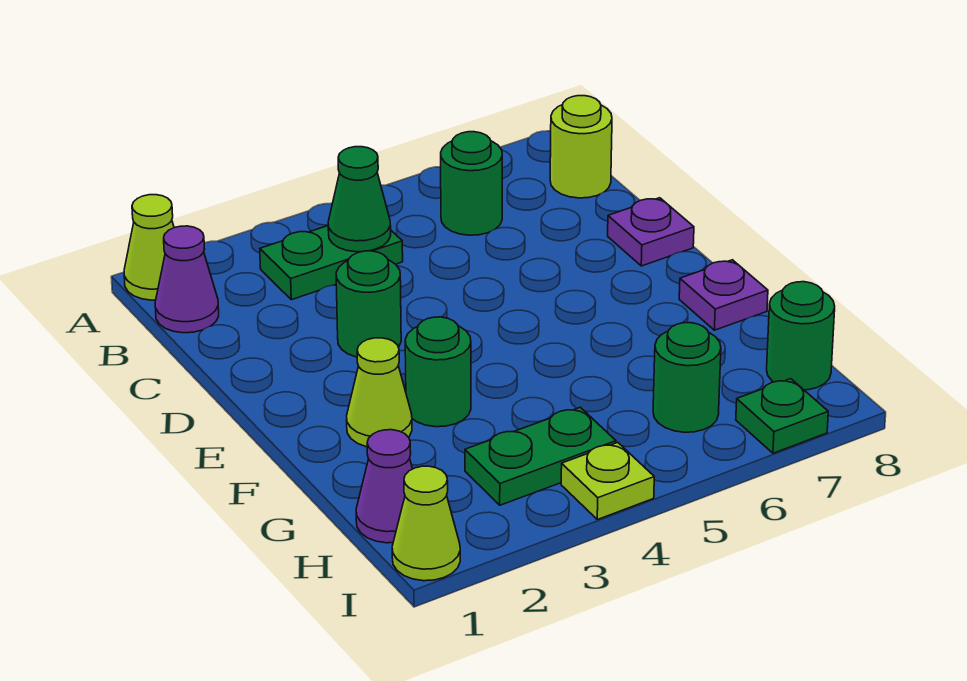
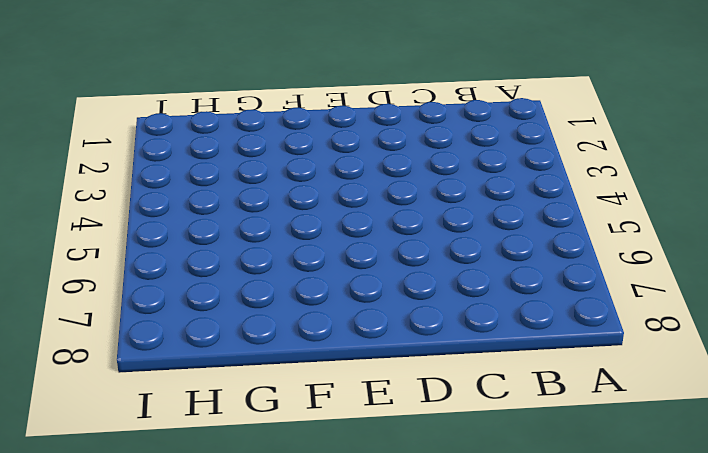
none -> lime cone A1 level 1
none -> purple cone B1 level 1
none -> green plate B3:B4 level 1

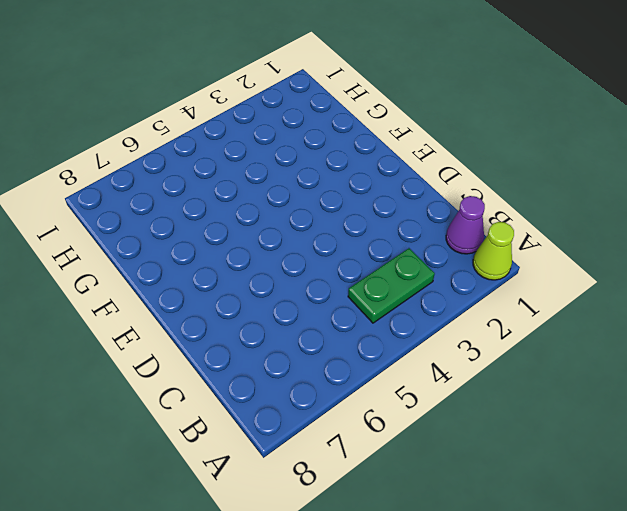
none -> green round brick B6 level 1
none -> lime round brick B8 level 1
none -> green round brick D3 level 1

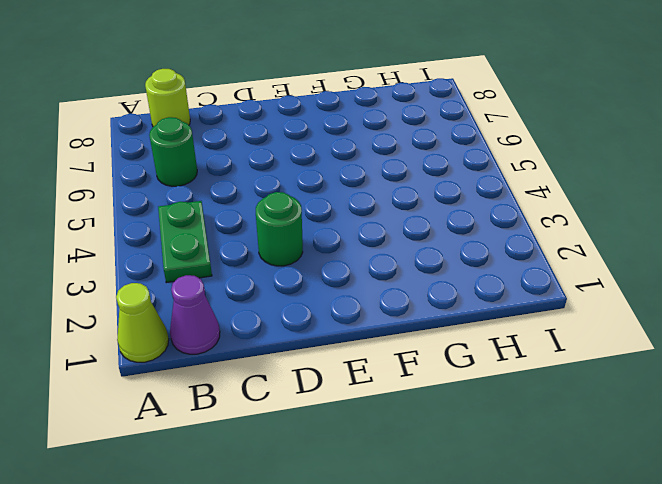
none -> purple plate D8 level 1
none -> lime cone F2 level 1
none -> green round brick F3 level 1

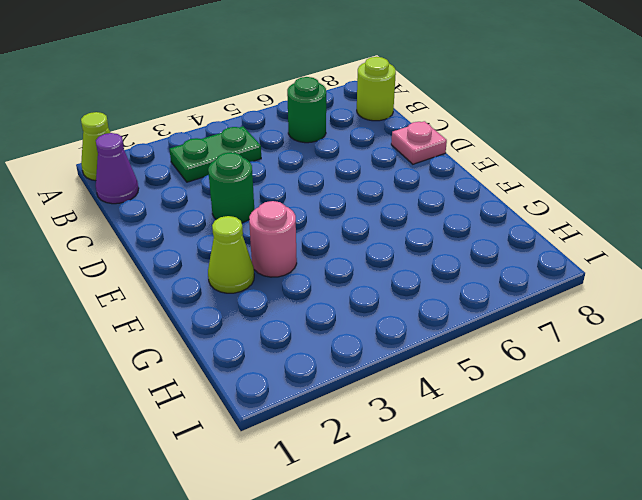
pink plate D8 level 1 -> purple plate D8 level 1
pink round brick F3 level 1 -> green round brick F3 level 1
none -> purple plate F8 level 1
none -> purple cone H1 level 1
none -> green plate H3:H4 level 1

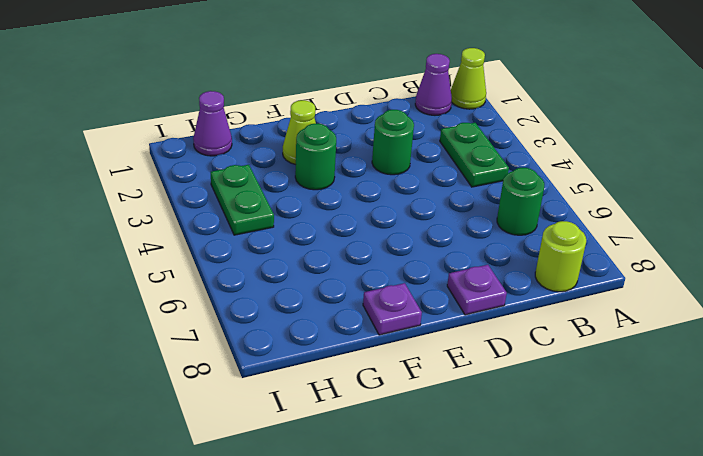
none -> green round brick H6 level 1
none -> green round brick H8 level 1
none -> lime cone I1 level 1

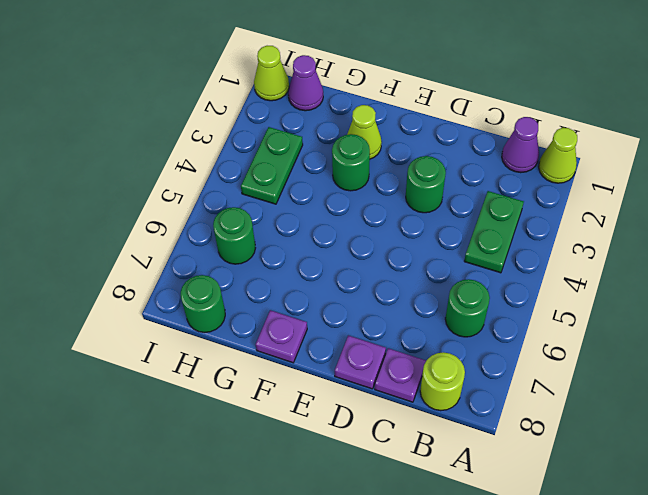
purple plate C8 level 1 -> none
none -> lime plate I4 level 1
none -> green plate I7 level 1
none -> green cone B4 level 2

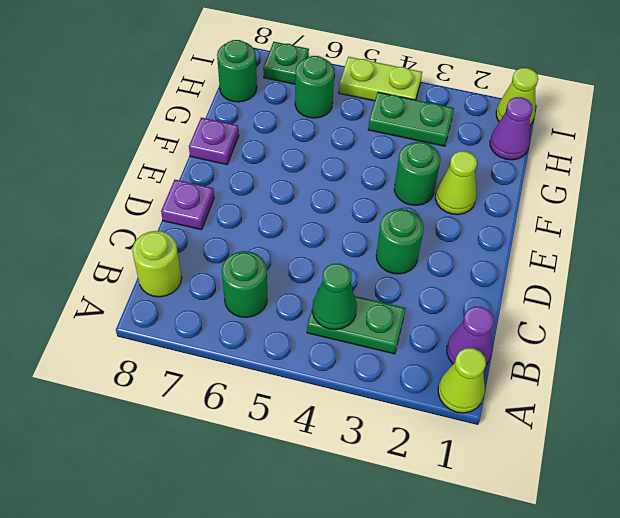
lime plate I4:I5 level 1 -> lime plate I4 level 1

